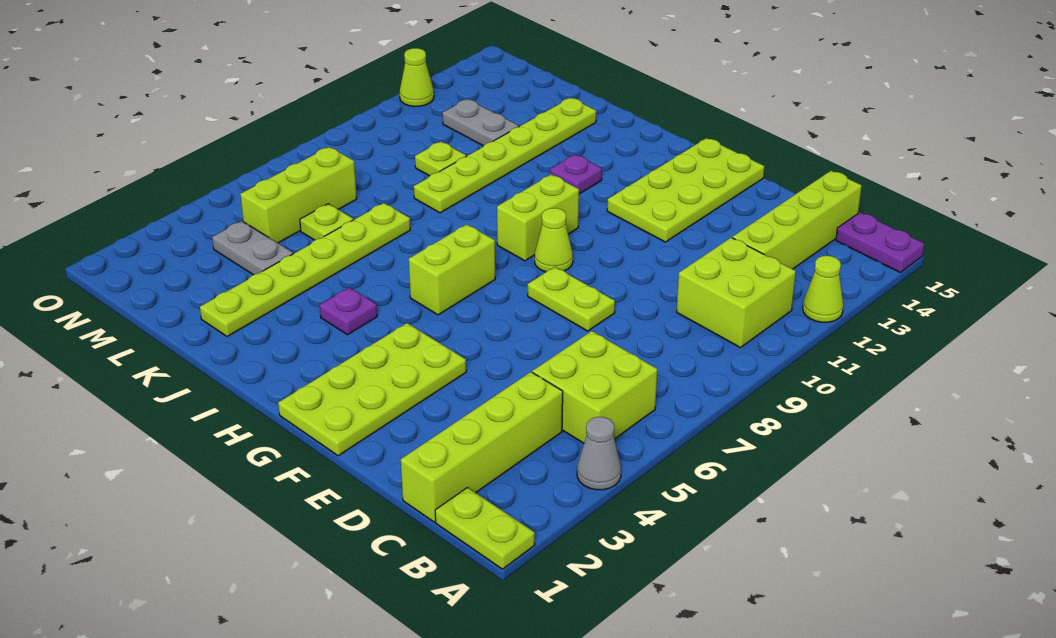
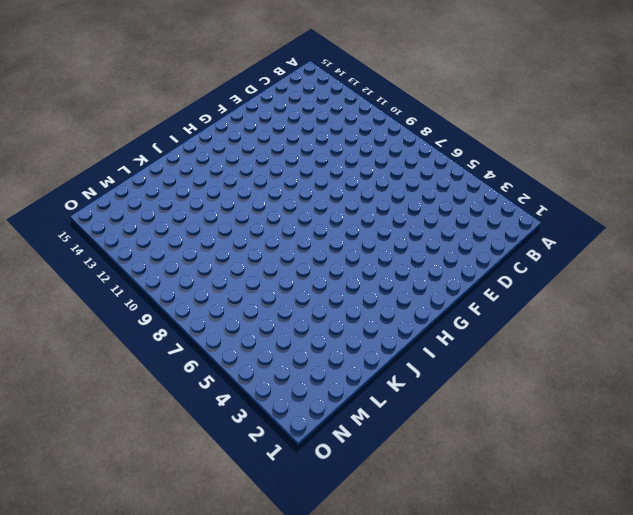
none -> lime plate A1:B1 level 1
none -> grey cone A4 level 1
none -> lime cone A12 level 1

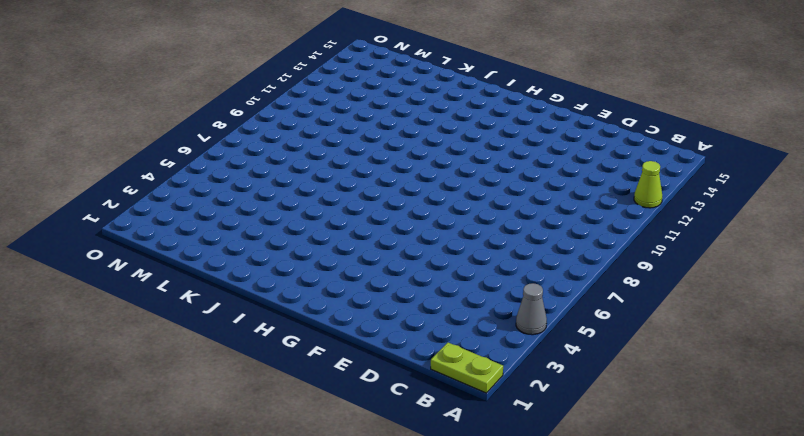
none -> purple plate A15:B15 level 1
none -> lime brick B5:C6 level 1
none -> lime brick B10:C11 level 1

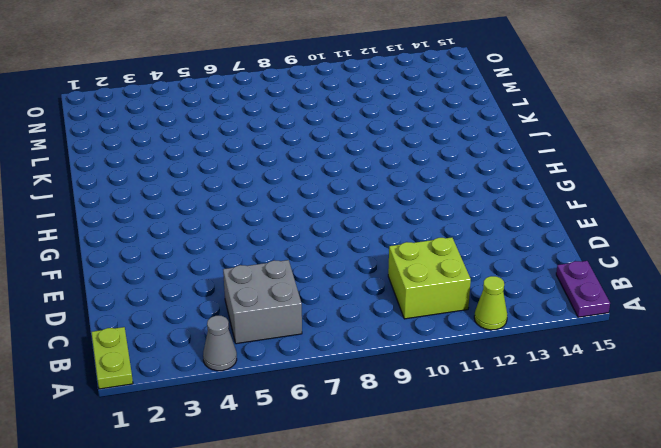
grey brick B5:C6 level 1 -> lime brick B5:C6 level 1
none -> lime brick C1:C4 level 1
none -> lime brick C12:C15 level 1
none -> lime plate E8:F8 level 1

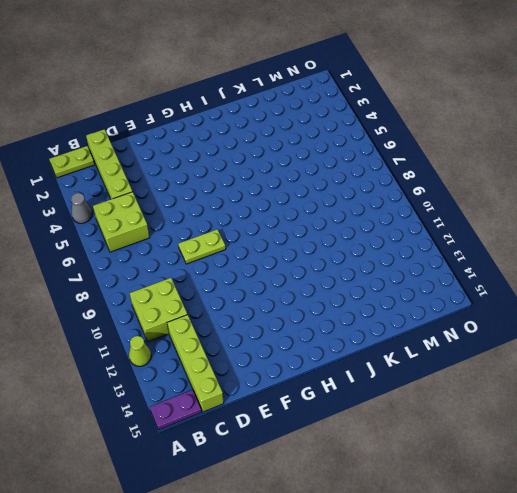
none -> lime plate F1:G4 level 1
none -> lime plate F12:G15 level 1
none -> lime cone G9 level 1

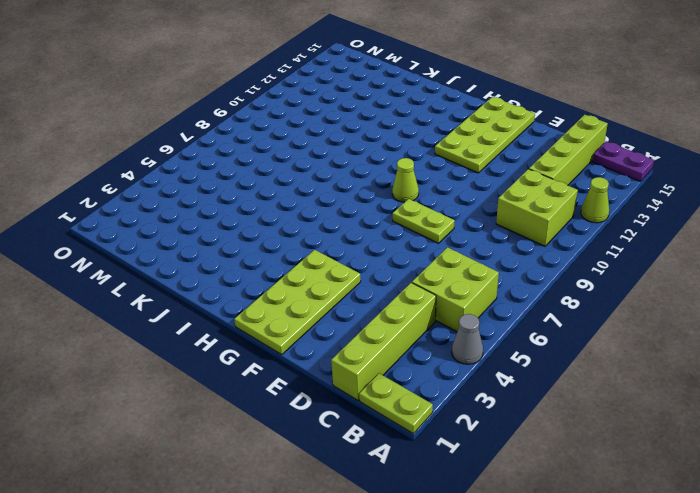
none -> lime brick H6:H7 level 1
none -> lime brick H9:H10 level 1
none -> purple plate I4 level 1

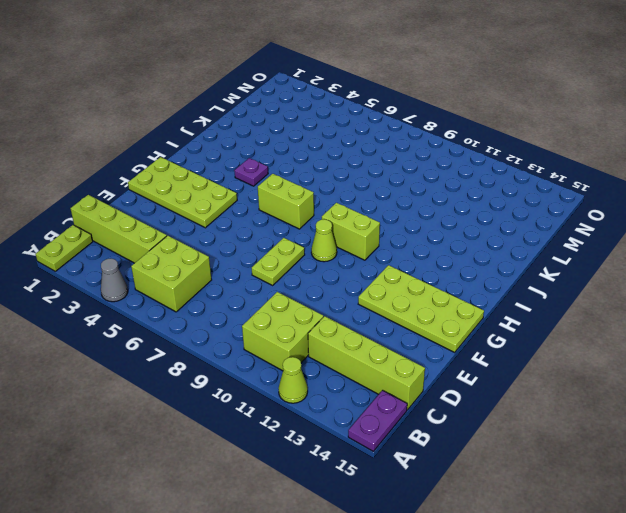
none -> purple plate I12 level 1
none -> lime plate K2:K7 level 1
none -> lime plate K9:K14 level 1

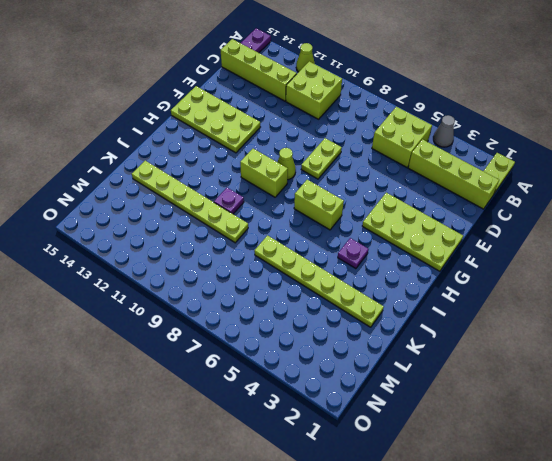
purple plate J10 level 1 -> purple plate I12 level 1
none -> grey plate L4:M4 level 1
none -> lime plate L6 level 1
none -> lime plate L10 level 1

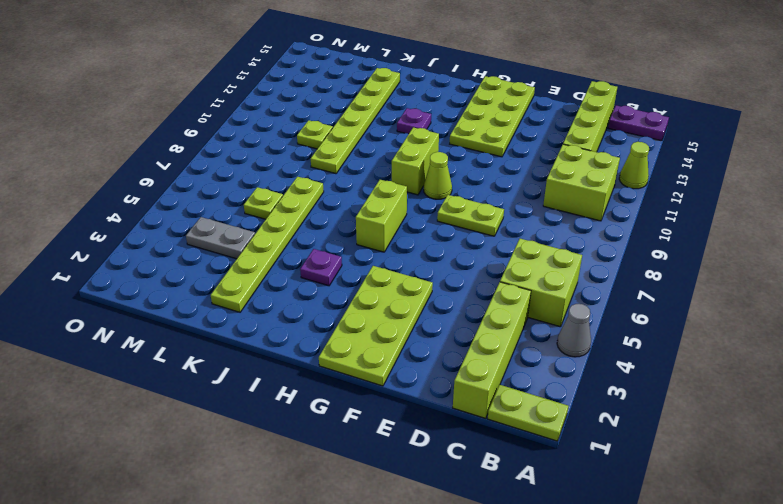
none -> grey plate L12:M12 level 1
none -> lime brick M5:M7 level 1
none -> lime cone O12 level 1

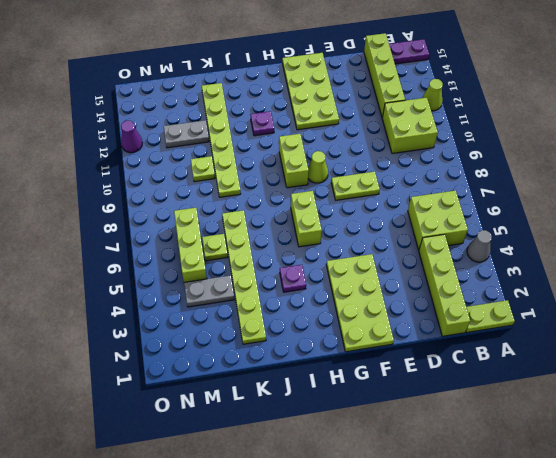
purple cone O12 level 1 -> lime cone O12 level 1

